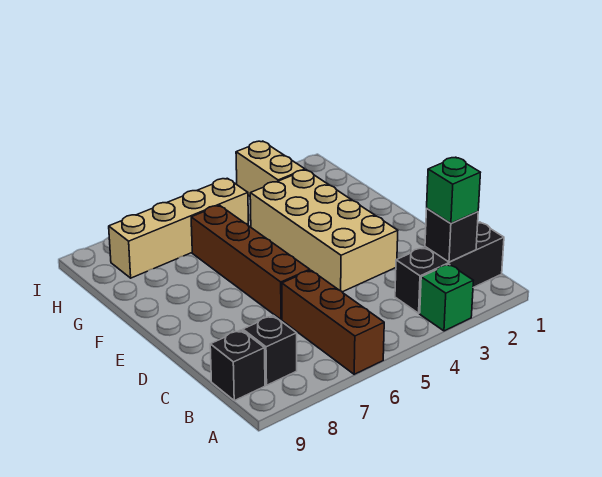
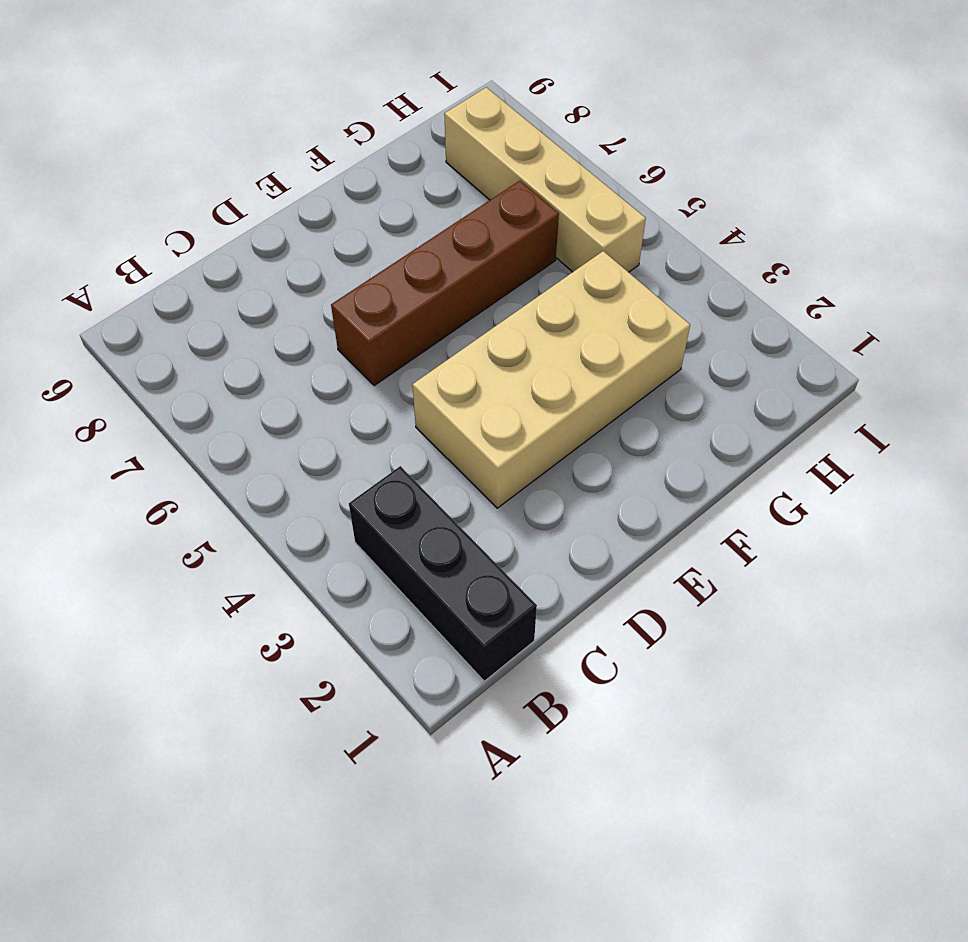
none -> green brick A3 level 1
none -> brown brick A6:C6 level 1

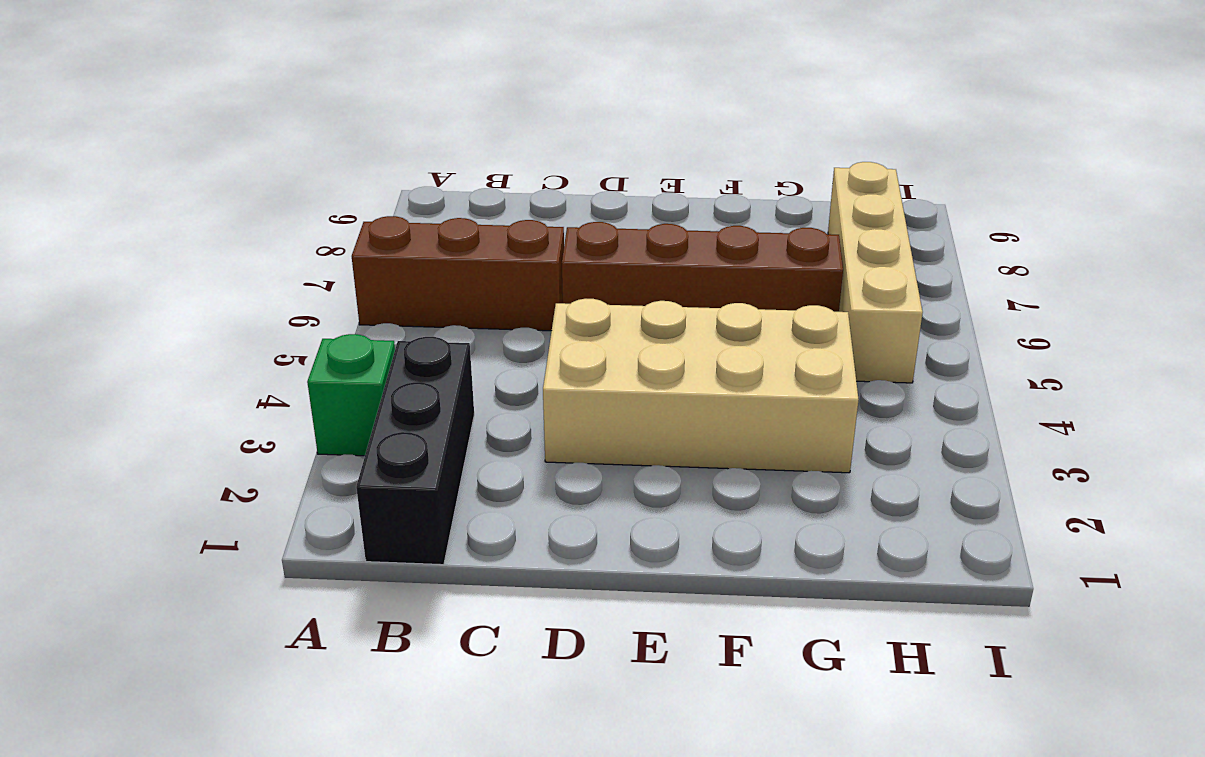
none -> black brick B8 level 1
none -> black brick B9 level 1

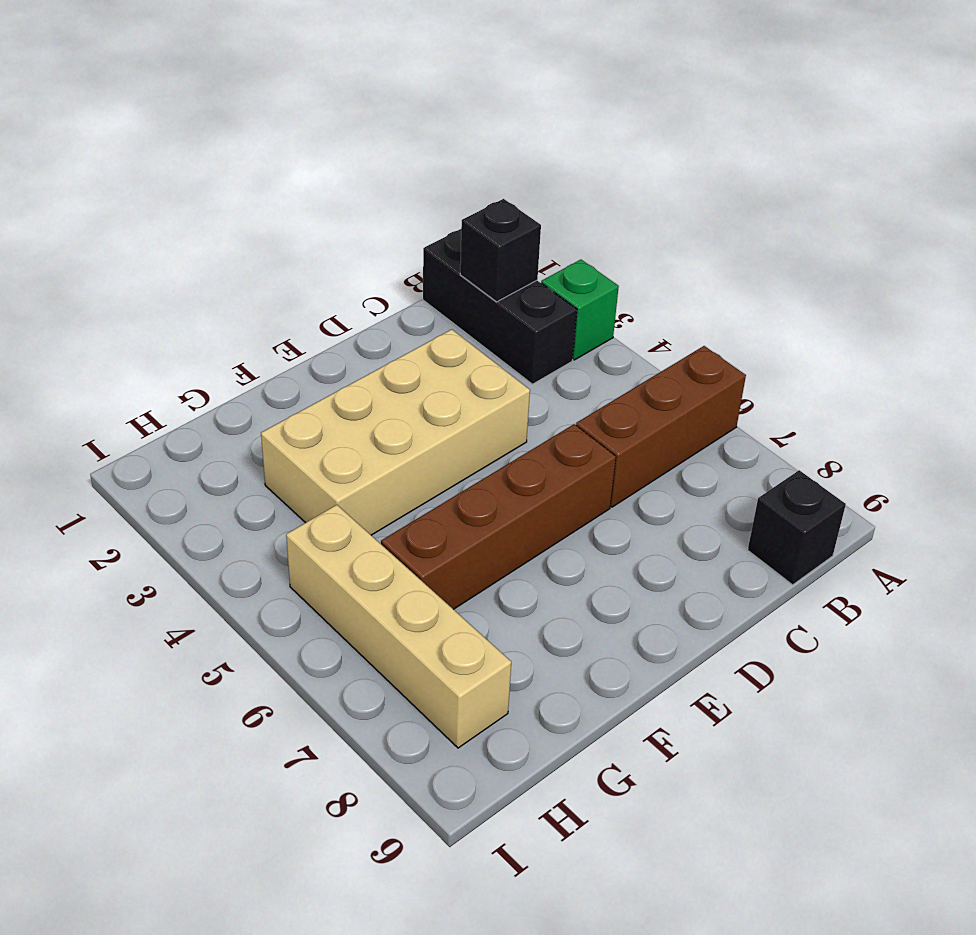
none -> black brick B8 level 1
none -> tan brick H3:I3 level 1

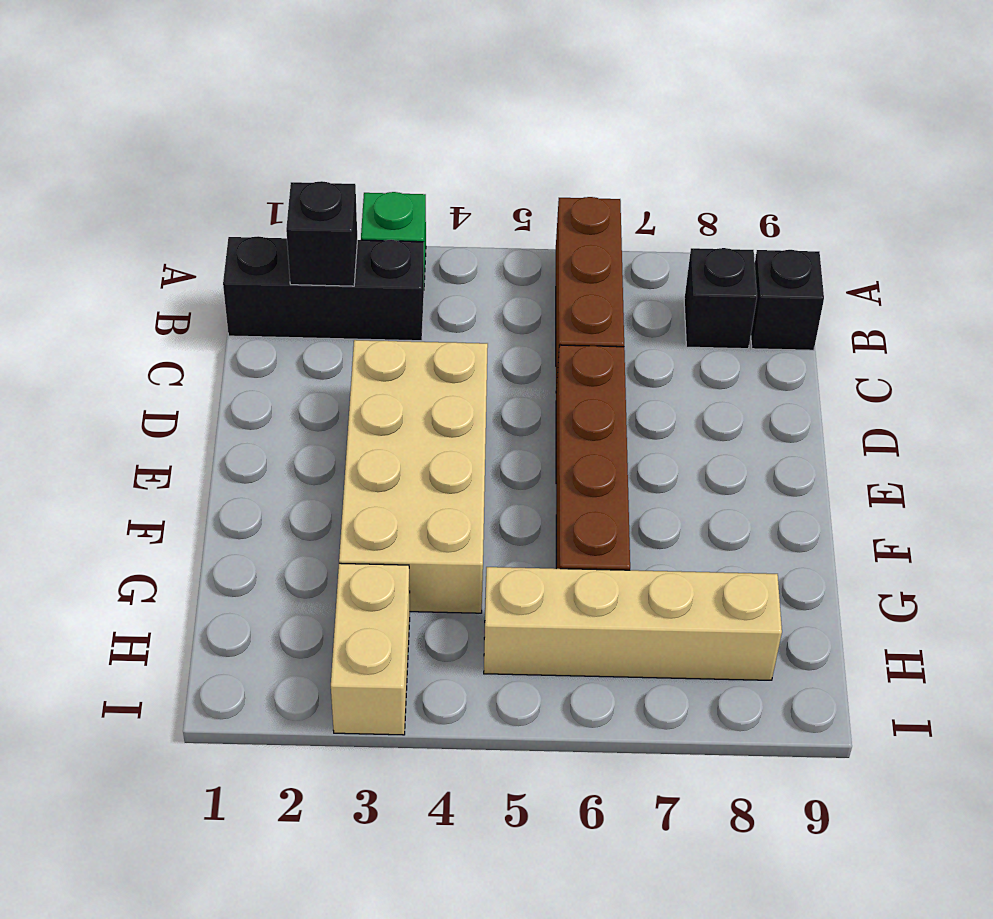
none -> green brick B2 level 3

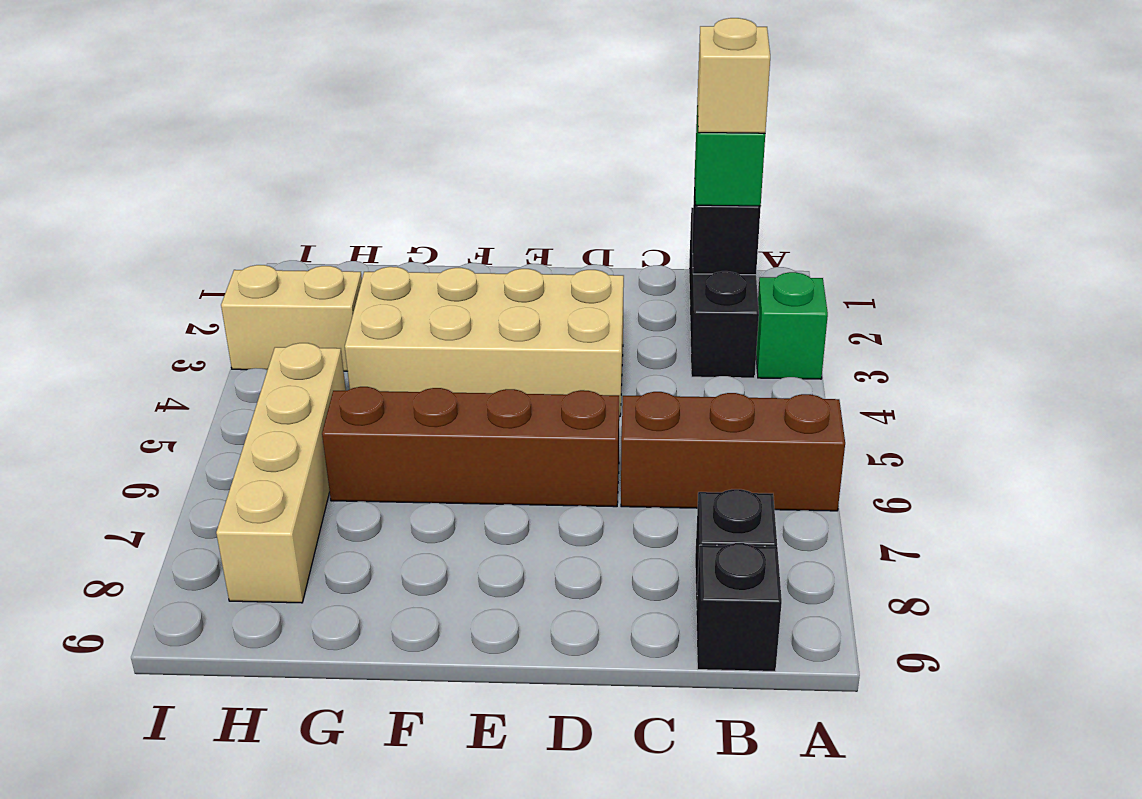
tan brick B2 level 4 -> none

